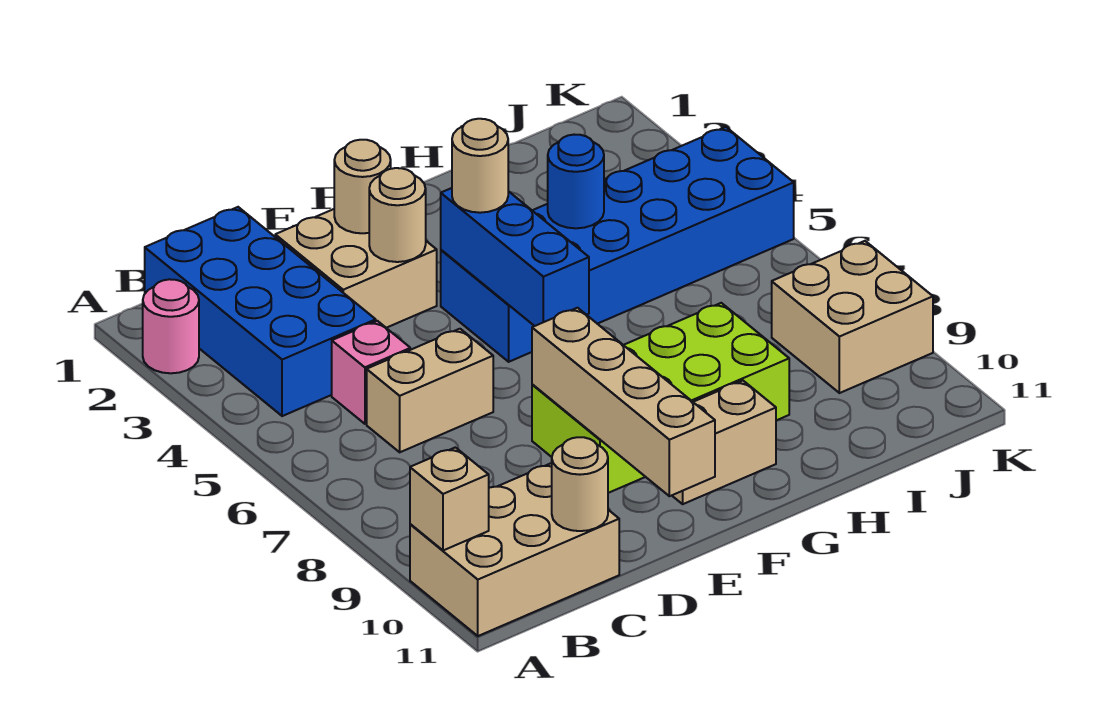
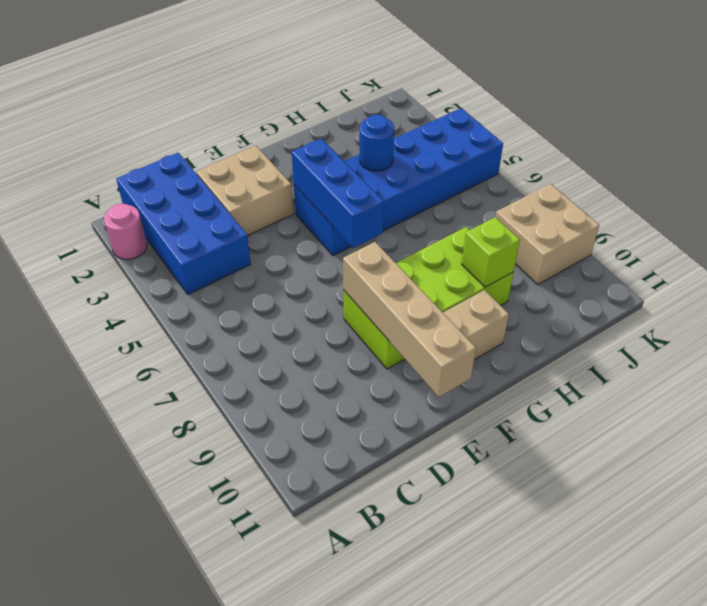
lime brick H9 level 2 -> none
none -> tan brick A10:C11 level 1
none -> pink brick C5 level 1
none -> tan brick C6:D6 level 1

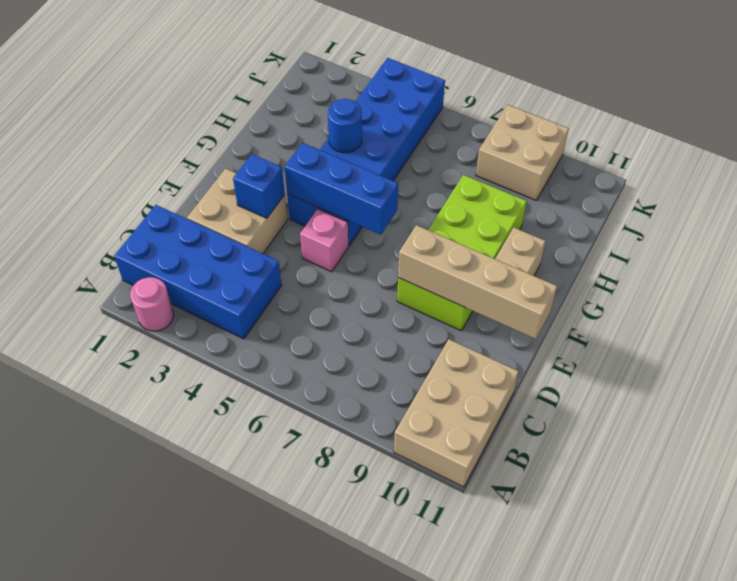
blue brick E3 level 2 -> tan round brick E3 level 2
pink brick E5 level 1 -> pink brick C5 level 1
none -> tan brick C6:D6 level 1
none -> tan brick A10 level 2
none -> tan round brick C11 level 2

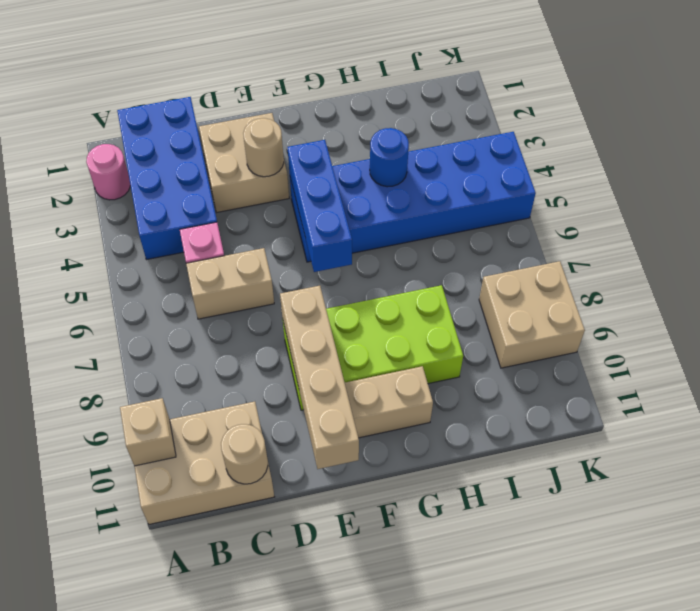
none -> tan round brick E2 level 2
none -> tan round brick F4 level 3

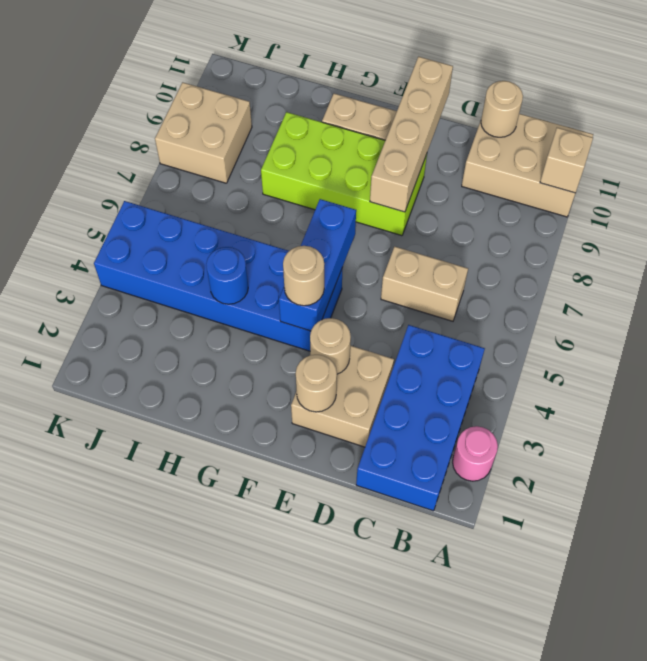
none -> pink brick C5 level 1

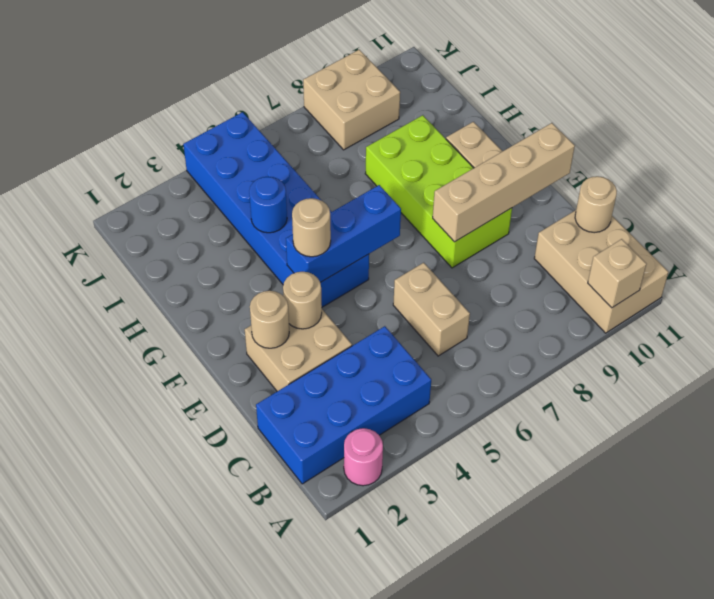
none -> pink brick C5 level 1

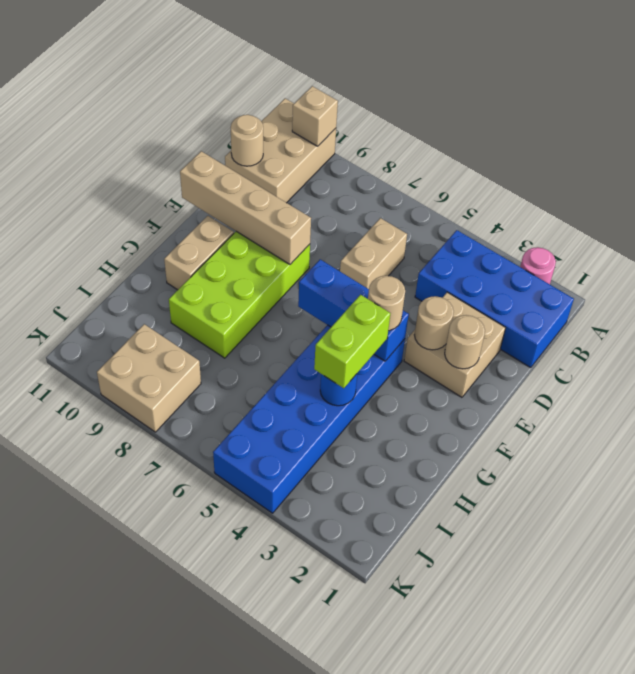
lime brick G4:H4 level 3 -> none
none -> pink brick C5 level 1

